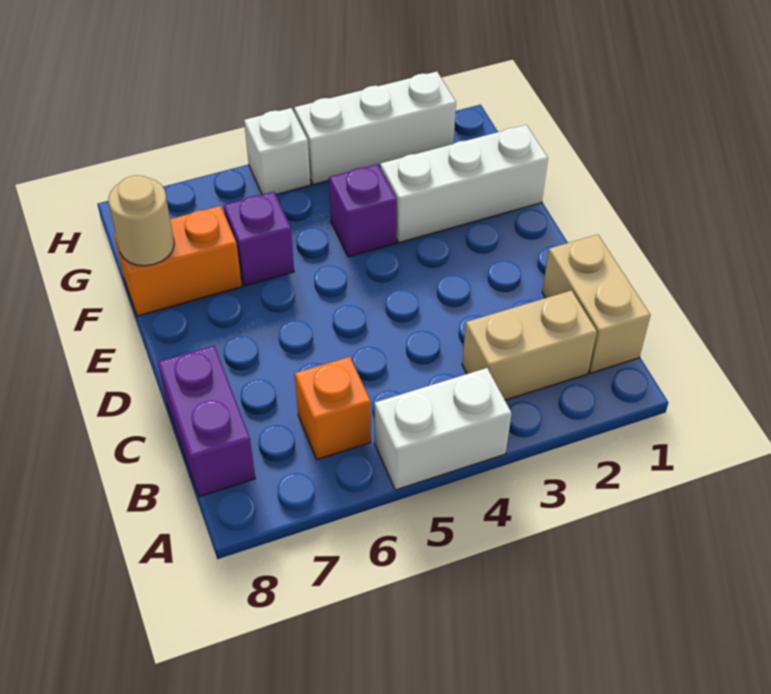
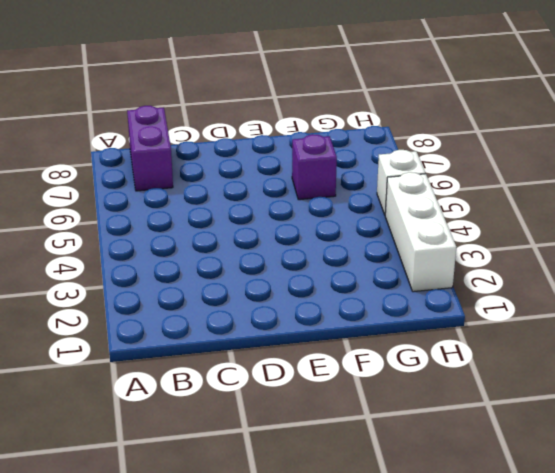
purple brick B7:B8 level 1 -> purple brick B8:C8 level 1
none -> white brick A4:A5 level 1
none -> tan brick B1:C1 level 1
none -> tan brick B2:B3 level 1

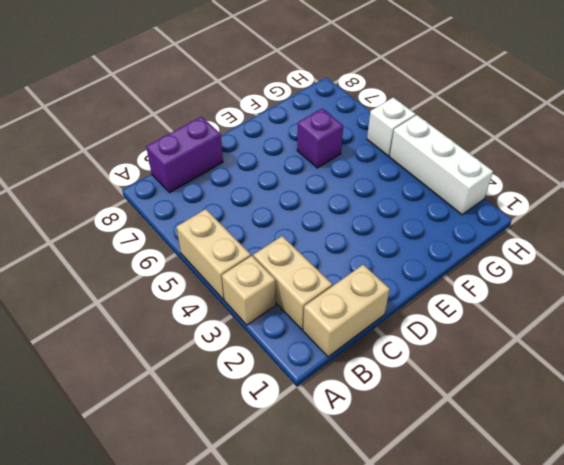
tan brick A3 level 1 -> none
tan brick A4:A5 level 1 -> white brick A4:A5 level 1
none -> orange brick B6 level 1
none -> white brick F1:F3 level 1
none -> purple brick F4 level 1

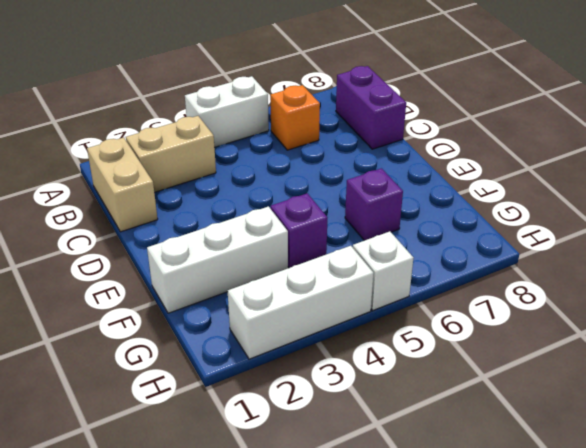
none -> orange brick F7:F8 level 1
none -> tan round brick F8 level 2

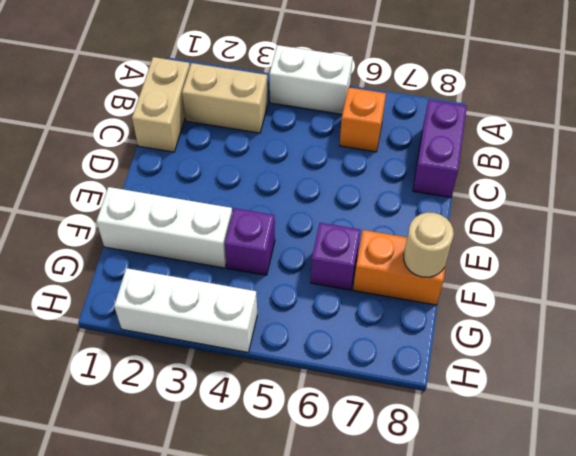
none -> white brick H5 level 1

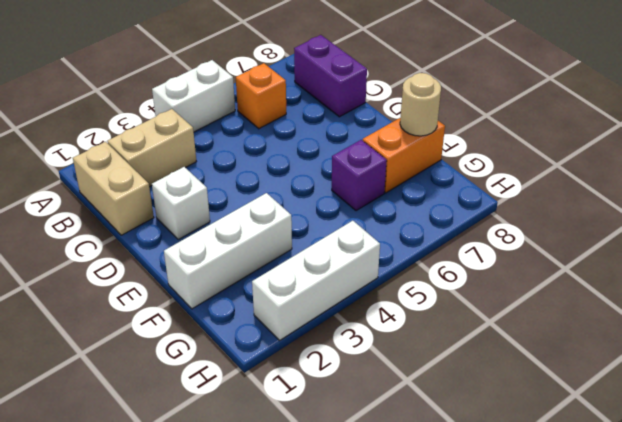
white brick D2 level 1 -> white brick H5 level 1
none -> purple brick F4 level 1

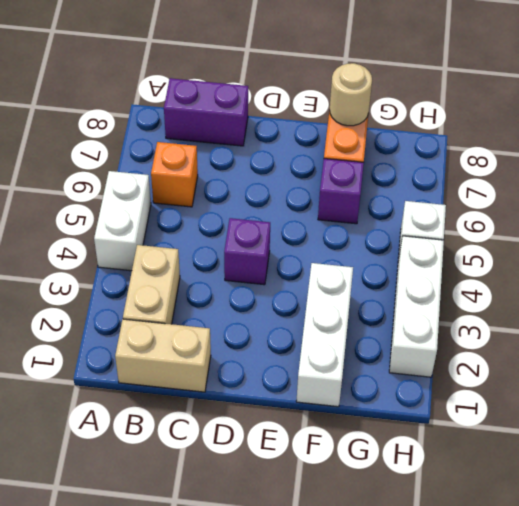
purple brick D4 level 1 -> purple brick F4 level 1

